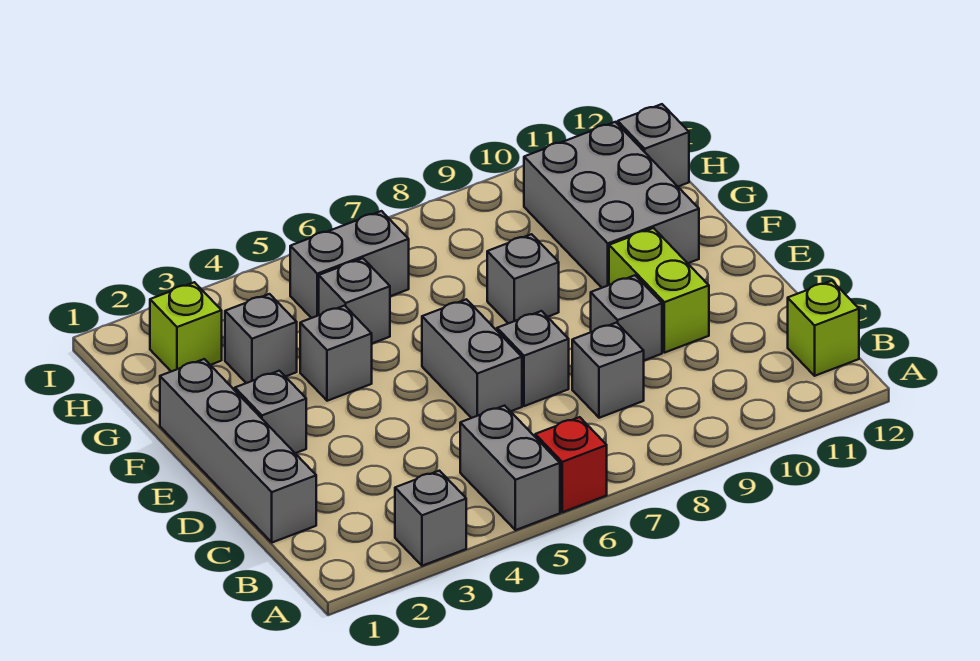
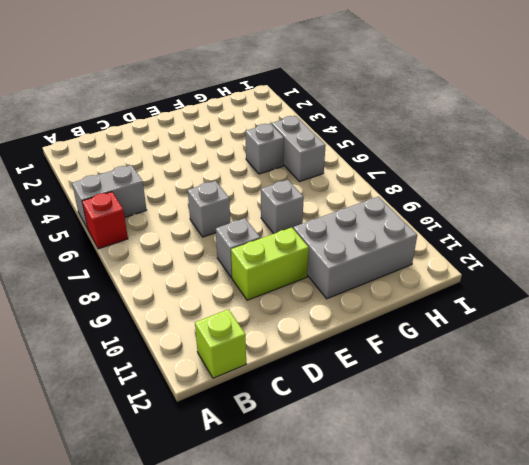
none -> grey brick A3 level 1
none -> grey brick C1:F1 level 1
none -> grey brick C8 level 1

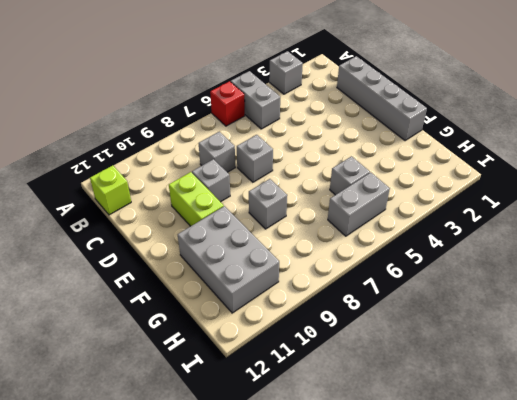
none -> grey brick D6:E6 level 1
none -> grey brick E2 level 1
none -> grey brick F4 level 1

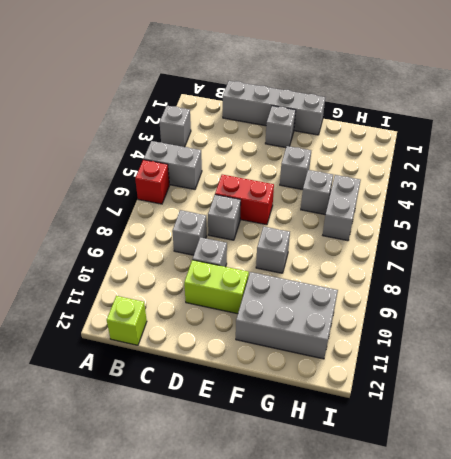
red brick D6:E6 level 1 -> grey brick D6:E6 level 1
none -> grey brick G3 level 1
none -> lime brick H2 level 1
none -> grey brick H12 level 1

